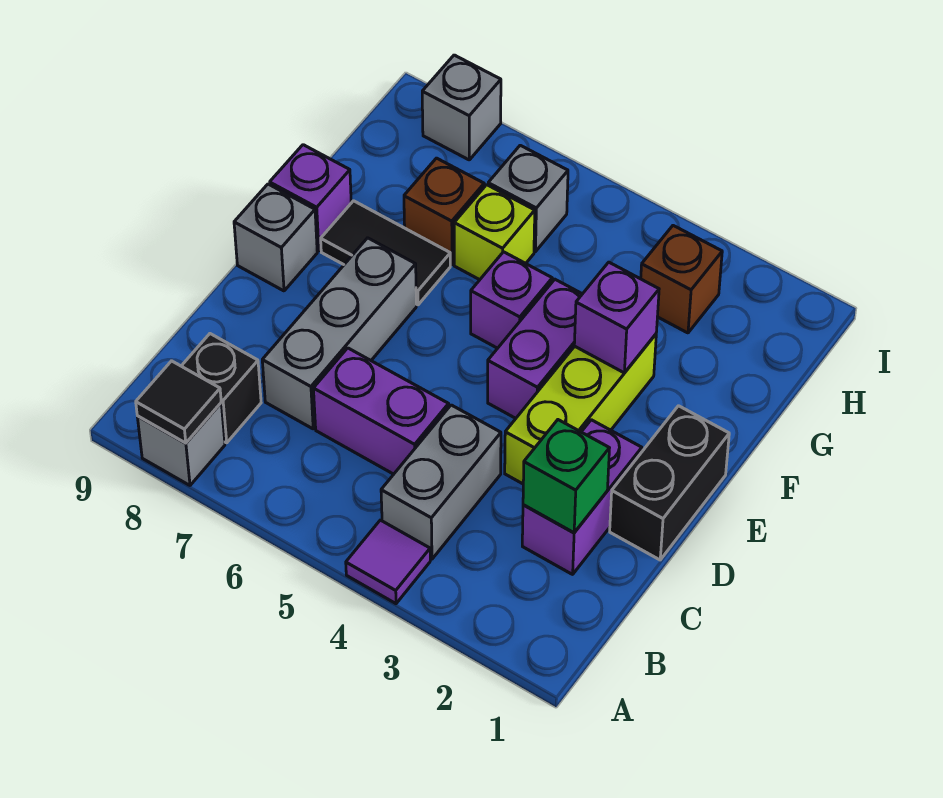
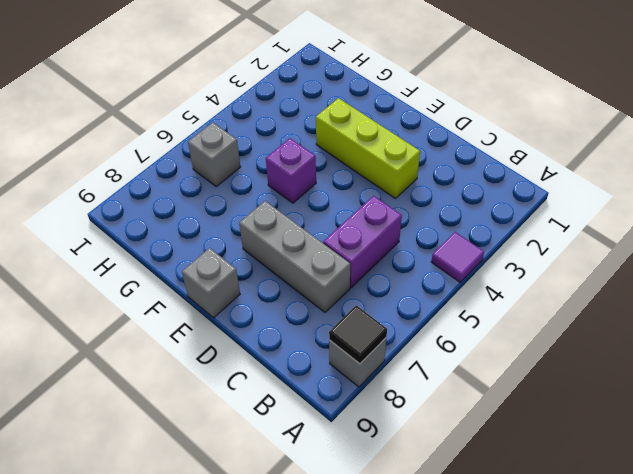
none -> grey brick B4:C4 level 1
none -> black brick B8 level 1
none -> purple brick C2:D2 level 1

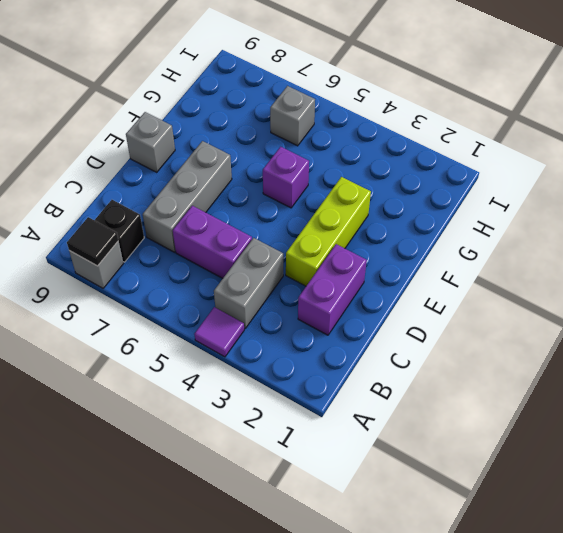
none -> black brick D1:E1 level 1
none -> purple brick E4:F4 level 1
none -> black tile F7:F8 level 1

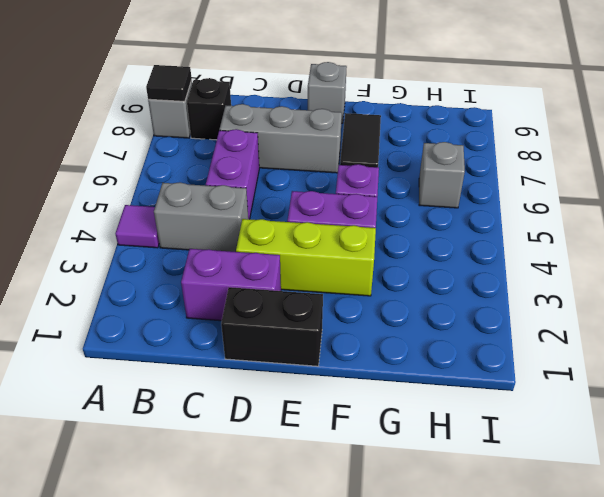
none -> purple brick F9 level 1
none -> lime brick G6 level 1
none -> brown brick G7 level 1

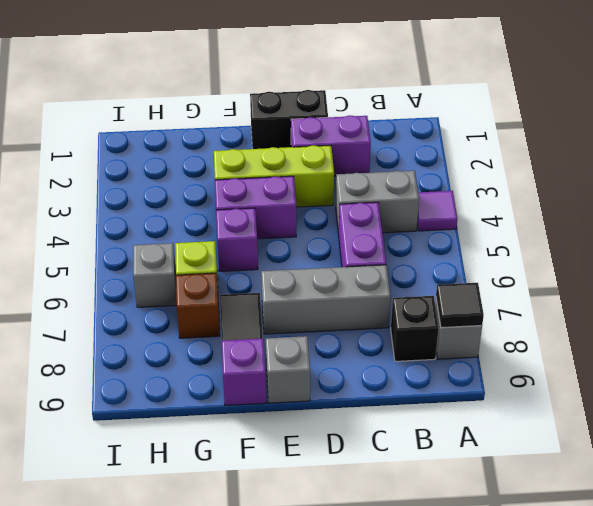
none -> brown brick H3 level 1
none -> grey brick I8 level 1
none -> green brick C2 level 2

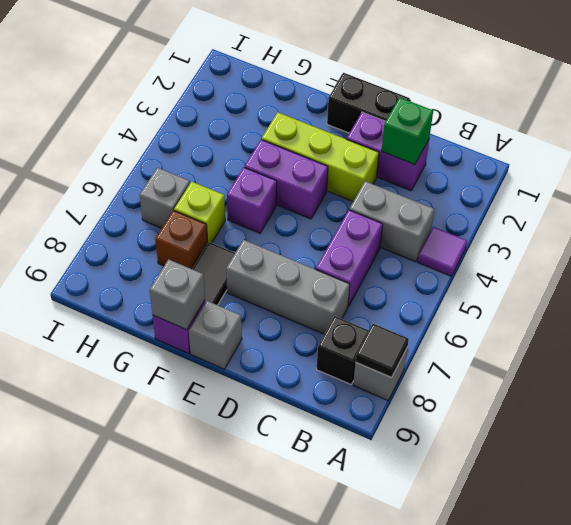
grey brick F9 level 2 -> grey brick I8 level 1
none -> brown brick H3 level 1
none -> purple brick F3 level 2

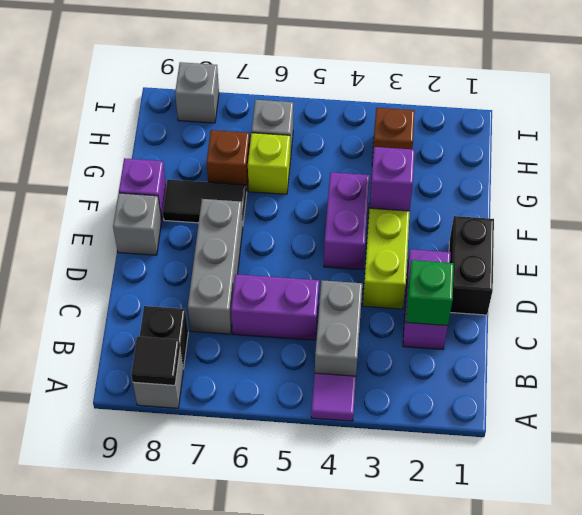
none -> purple brick F5 level 1

